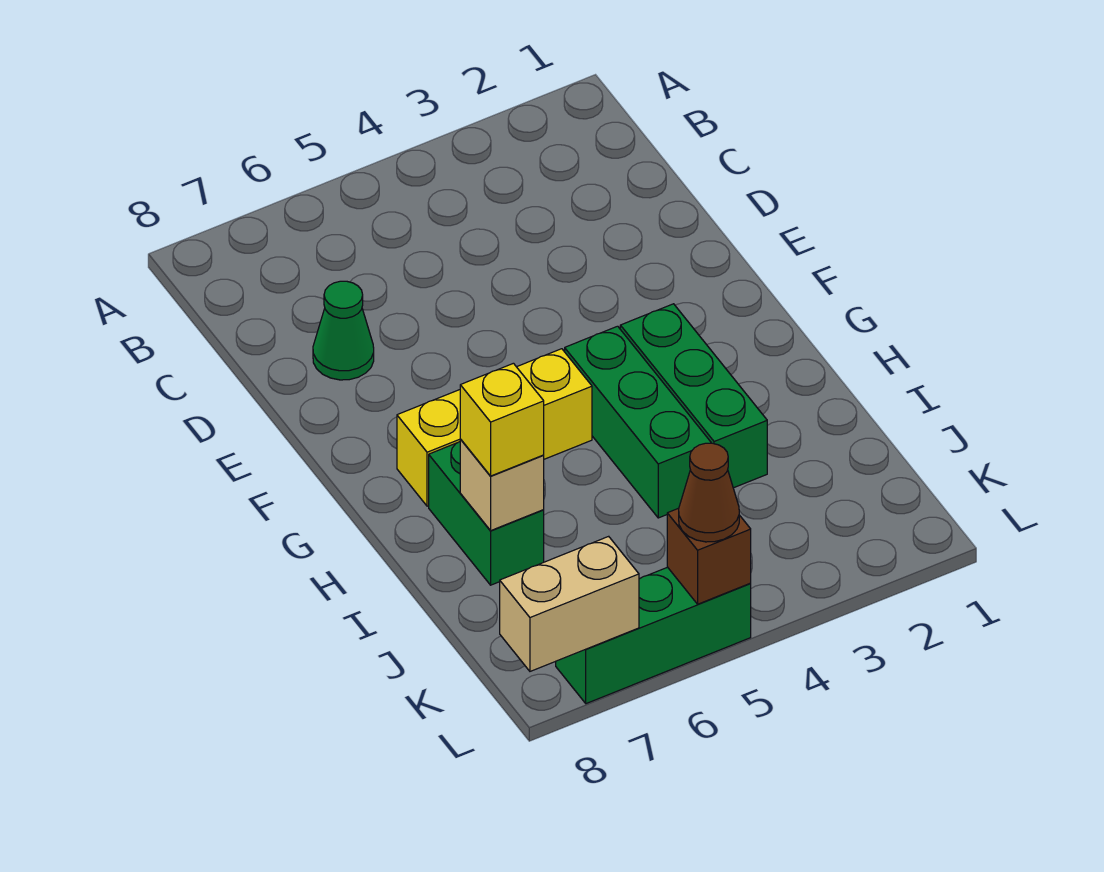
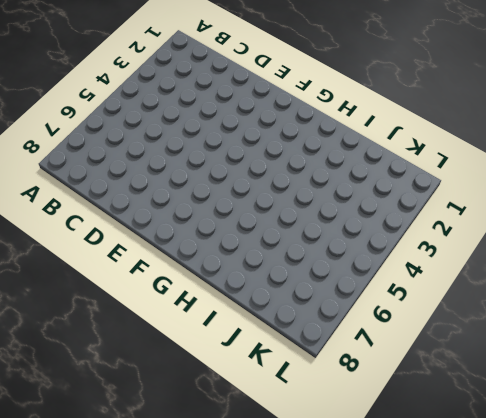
none -> green cone D7 level 1
none -> green brick G3:I3 level 1

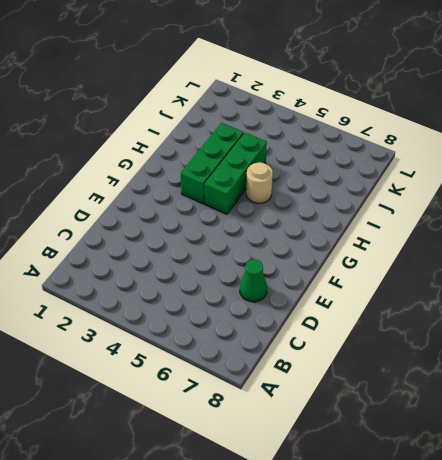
tan round brick H5 level 1 -> none
none -> yellow brick G5:G7 level 1
none -> green brick H7:I7 level 1

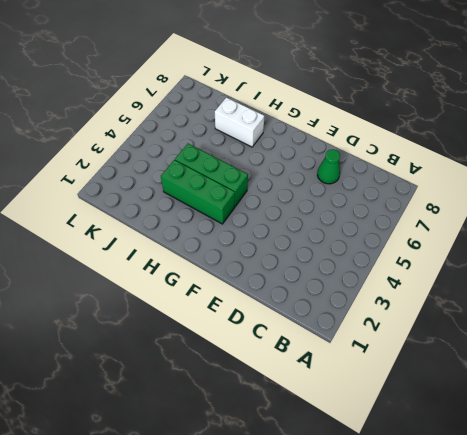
white brick H7:I7 level 1 -> green brick H7:I7 level 1
none -> yellow brick G5:G7 level 1
none -> green brick L5:L7 level 1

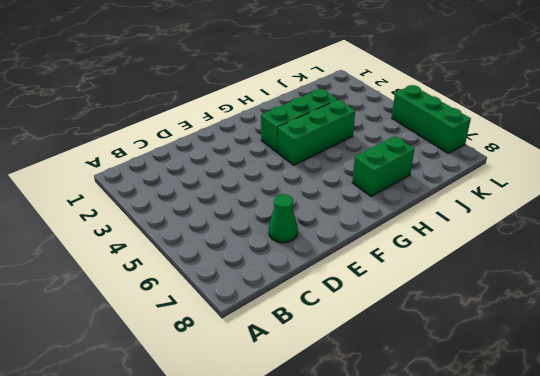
none -> yellow brick G5:G7 level 1
none -> tan brick I7 level 2

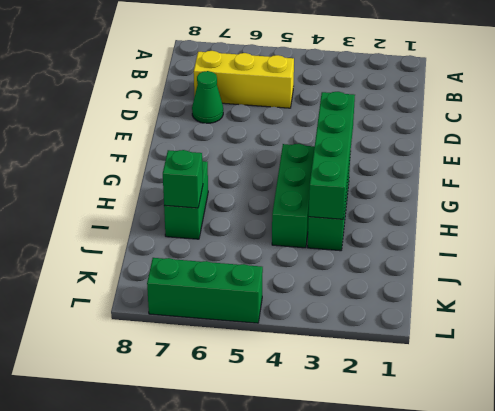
yellow brick C5:C7 level 1 -> yellow brick G5:G7 level 1
green brick F3:I3 level 2 -> none
green brick I7 level 2 -> tan brick I7 level 2
none -> brown brick L5 level 2
none -> tan brick L7:L8 level 2

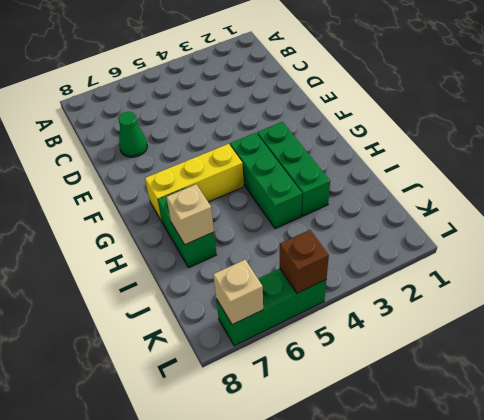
tan brick L7 level 2 -> tan brick L7:L8 level 2
none -> yellow brick I7 level 3
none -> brown cone L5 level 3

